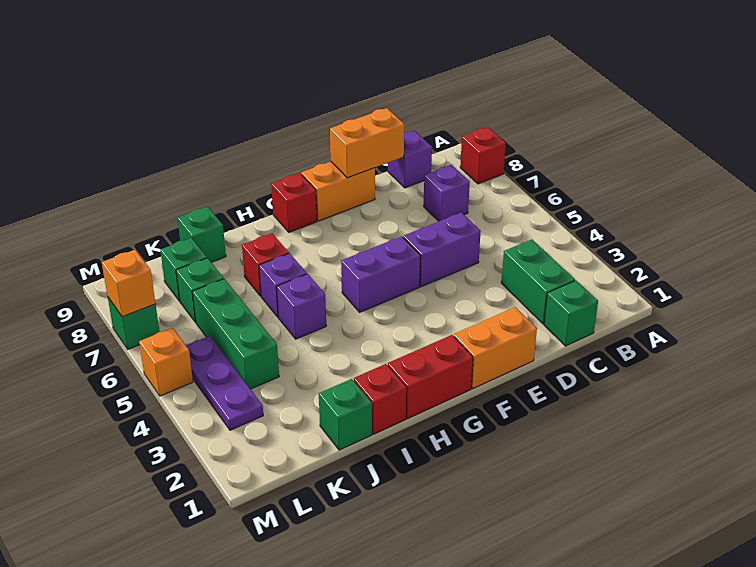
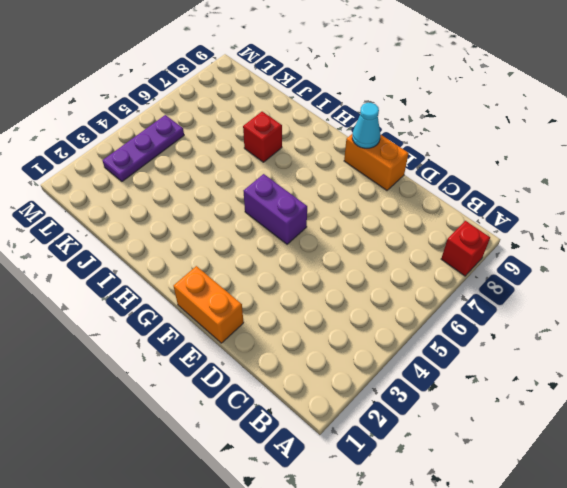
cyan cone F9 level 2 -> none
none -> green brick C1 level 1
none -> green brick C2:C3 level 1
none -> purple brick C7 level 1

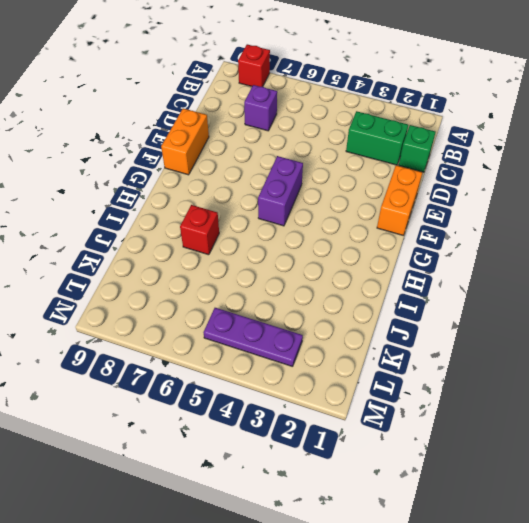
none -> purple brick C9 level 1
none -> purple brick D5:E5 level 1
none -> red brick G1:H1 level 1

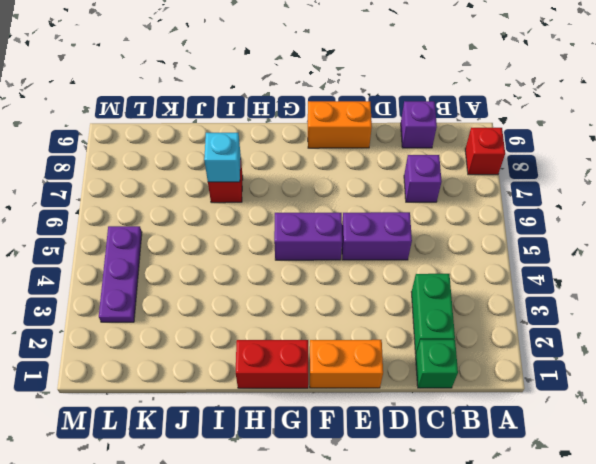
cyan brick I7 level 2 -> none
none -> red brick G9 level 1
none -> red brick I1 level 1
none -> purple brick I5 level 1

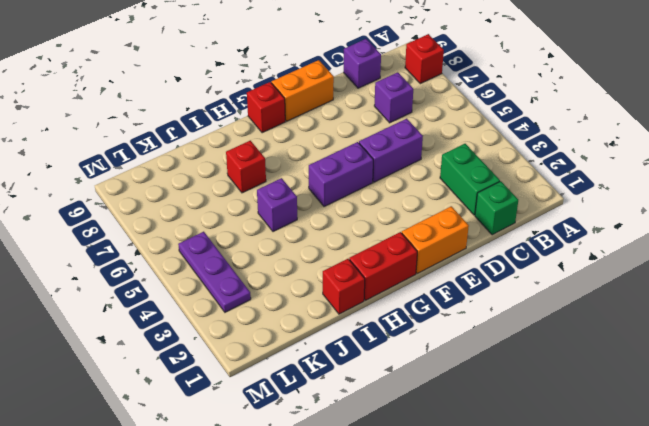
none -> purple brick I6 level 1
none -> green brick J1 level 1
none -> green brick J9 level 1

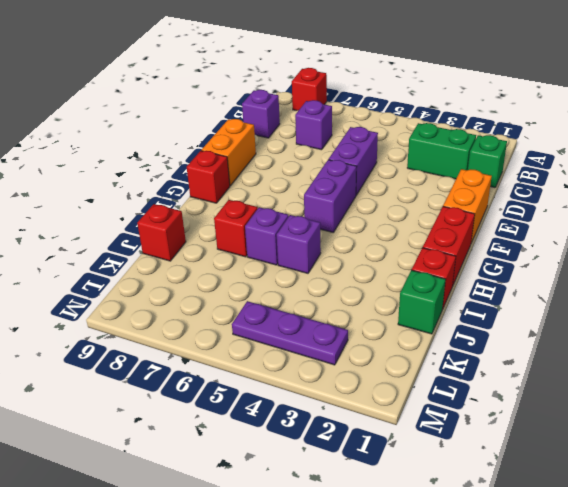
red brick J9 level 1 -> green brick J9 level 1
none -> green brick K4:K6 level 1
none -> green brick K7 level 1
none -> green brick K8 level 1

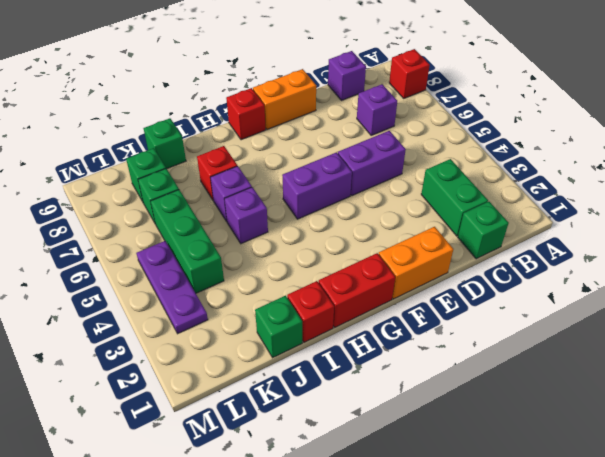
none -> orange brick M5 level 1
none -> green brick M7 level 1
none -> orange brick D9:E9 level 2

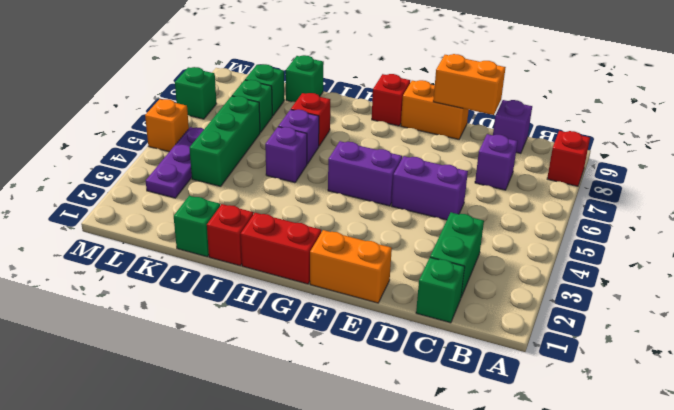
none -> orange brick M7 level 2

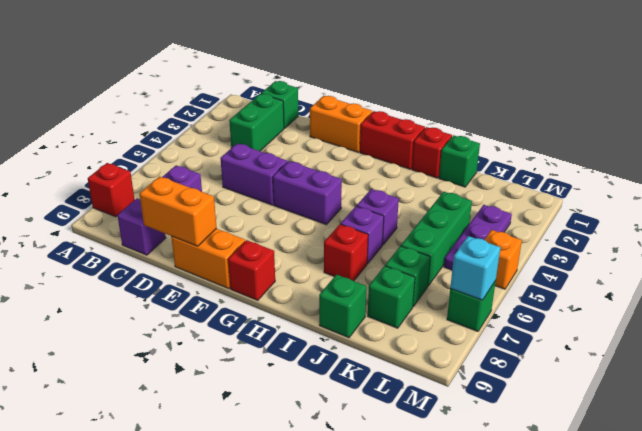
cyan brick M7 level 2 -> orange brick M7 level 2

